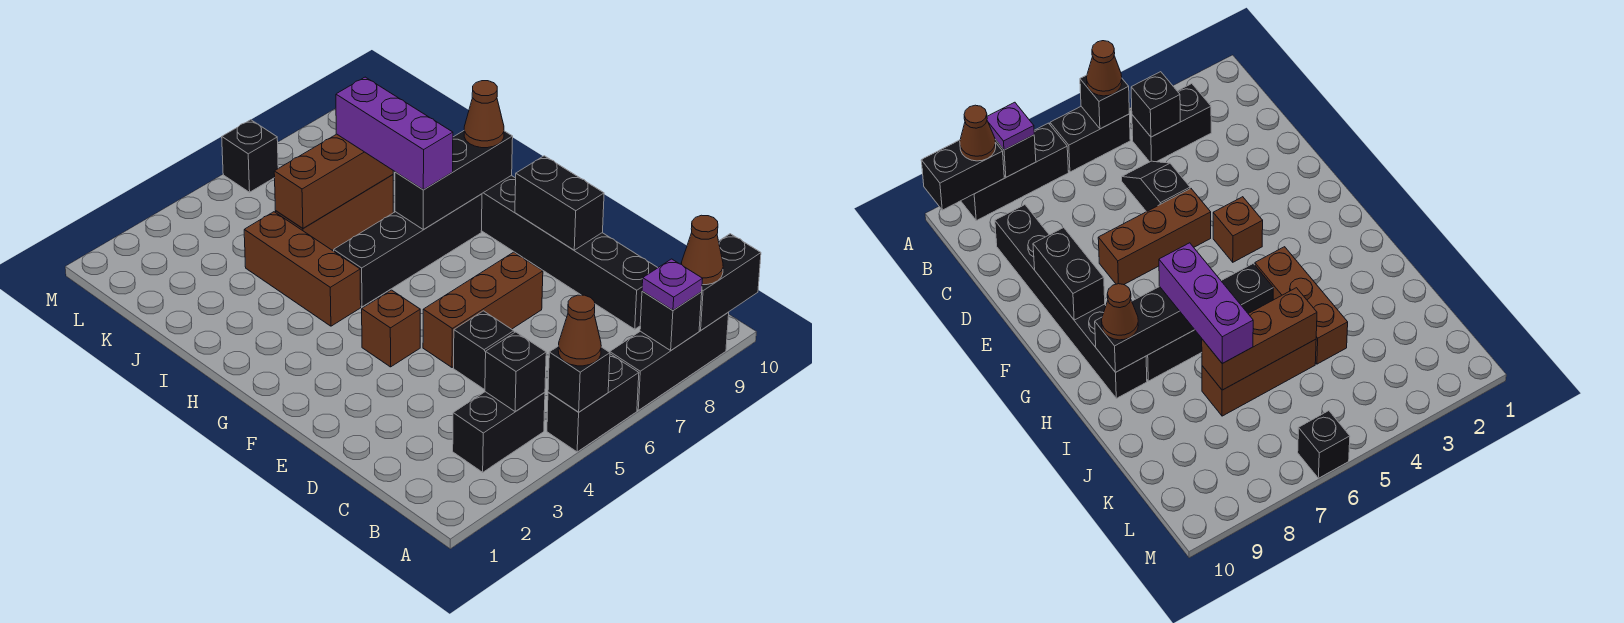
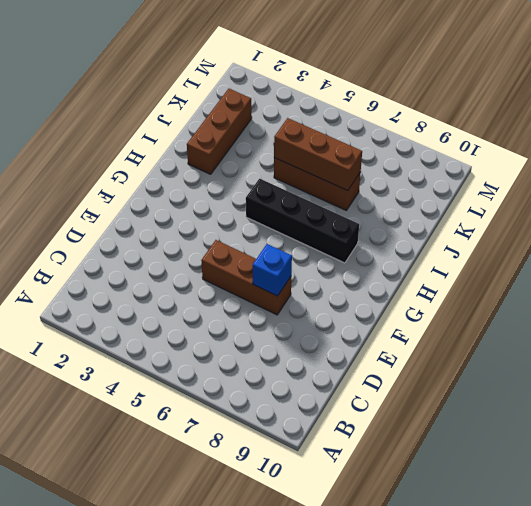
blue brick E7 level 2 -> none
brown brick I2:K2 level 1 -> brown brick H4:J4 level 1
none -> black brick A5:A6 level 1
none -> black brick A7:A9 level 1
none -> black brick B3:B4 level 1

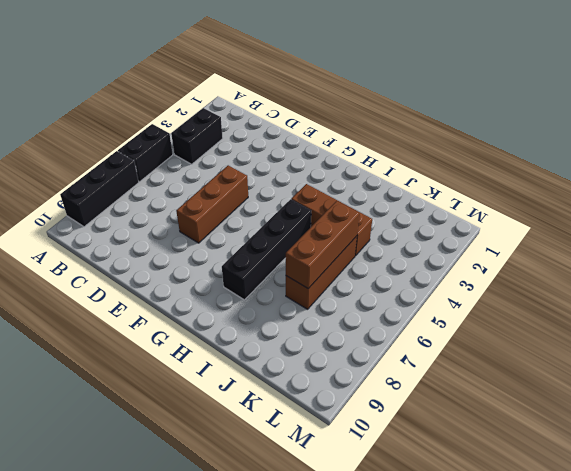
none -> black slope C5:D5 level 1 top D
none -> black brick C9:H9 level 1
none -> brown brick F4 level 1

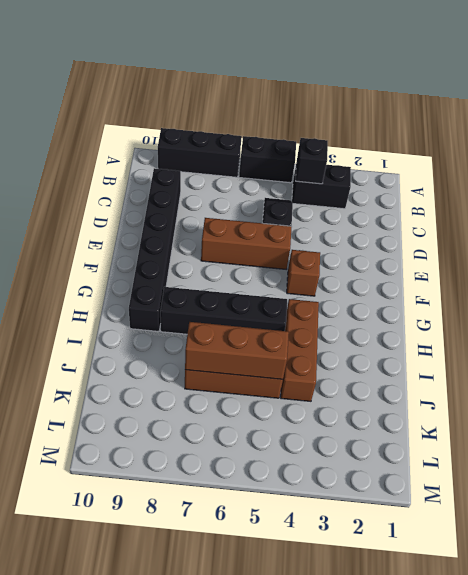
none -> black brick M6 level 1
none -> black brick A5 level 2
none -> black brick A8 level 2

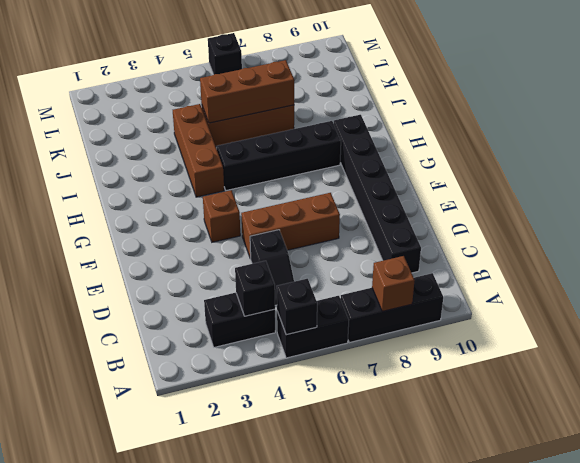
brown brick A8 level 2 -> black brick A8 level 2
none -> black brick A9:A10 level 2
none -> black brick E9:F9 level 2
none -> black brick H7:H9 level 2

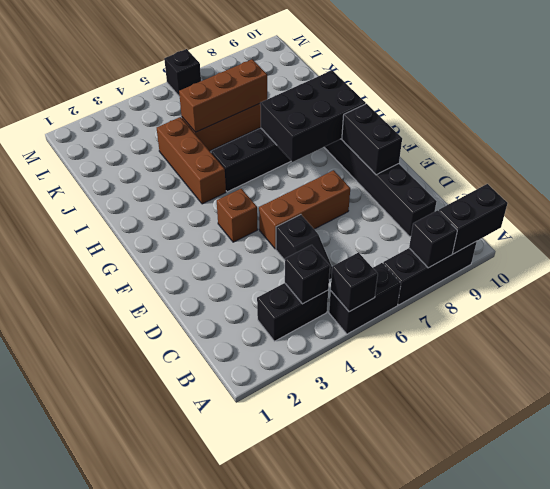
black brick G7:H9 level 2 -> black brick H7:H9 level 2
none -> brown cone A5 level 3
none -> purple plate A8 level 3
none -> brown cone A9 level 3

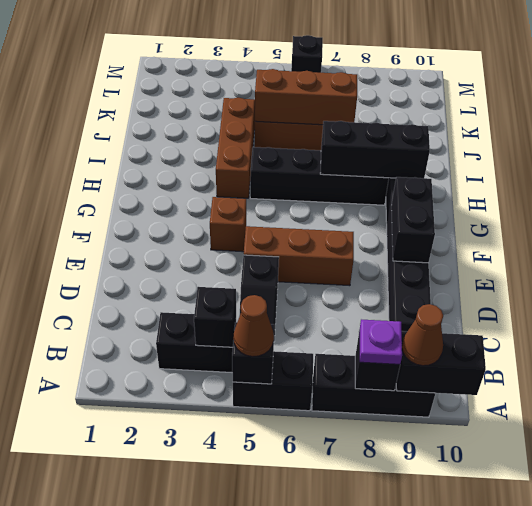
none -> purple brick H7:J7 level 3
none -> brown cone H9 level 3

